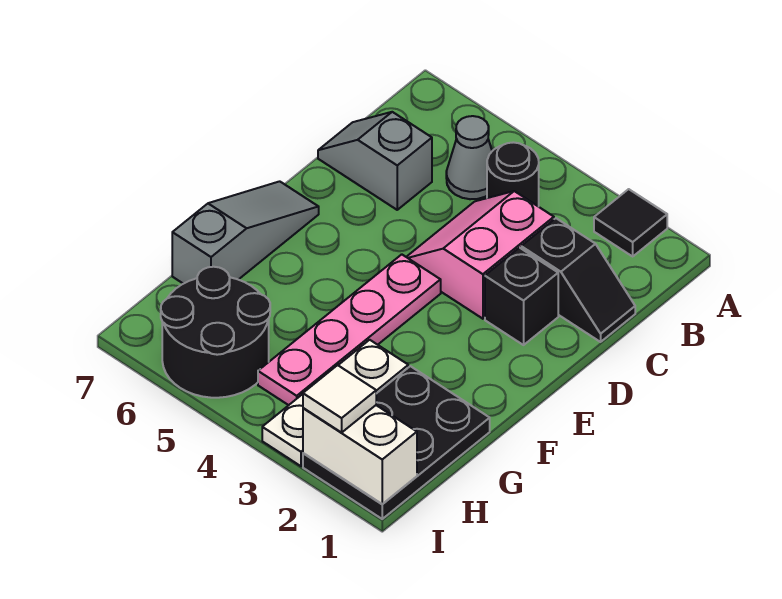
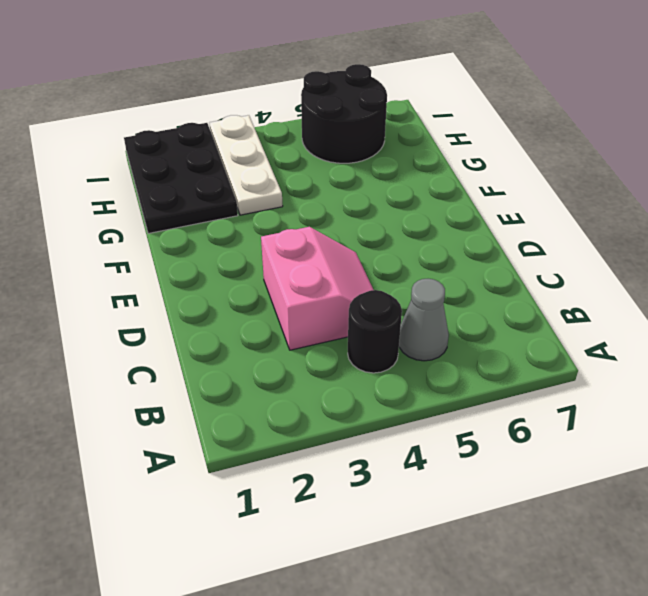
none -> black tile A2 level 1
none -> black slope C1:C2 level 1 top 2
none -> grey slope C6:C7 level 1 top 6

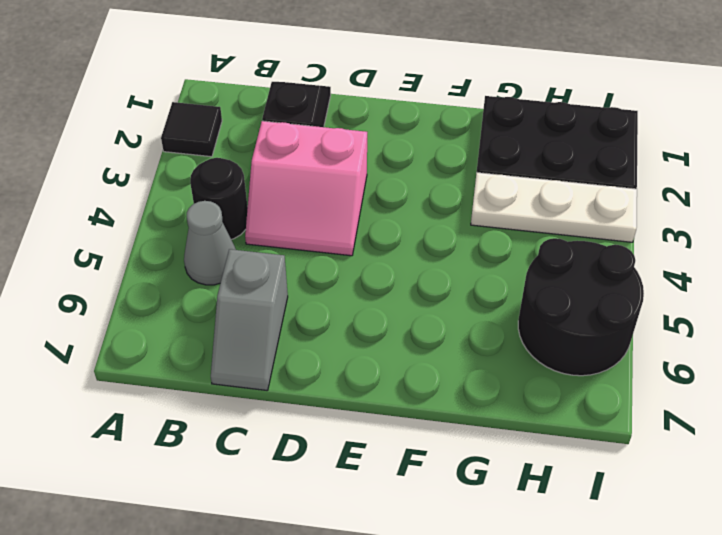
none -> black brick D2 level 1
none -> pink plate E4:H4 level 1
none -> grey slope E7:G7 level 1 top G

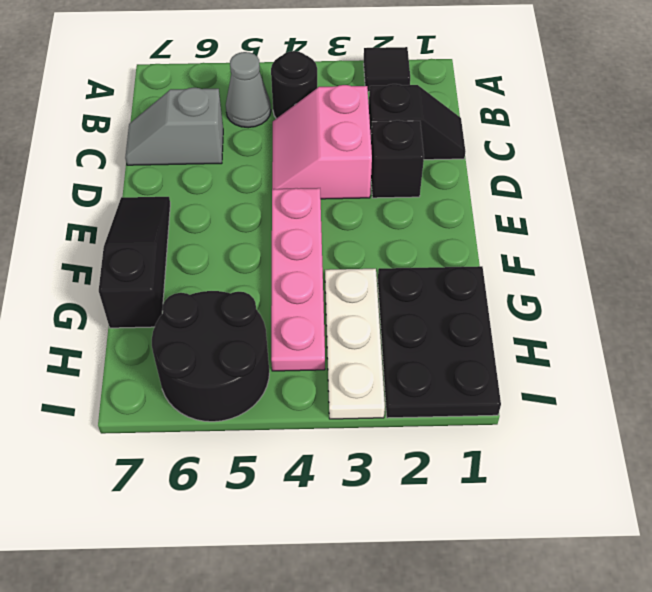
black slope E7:G7 level 1 top G -> grey slope E7:G7 level 1 top G
none -> white brick I1:I2 level 2
none -> white tile I2 level 3

